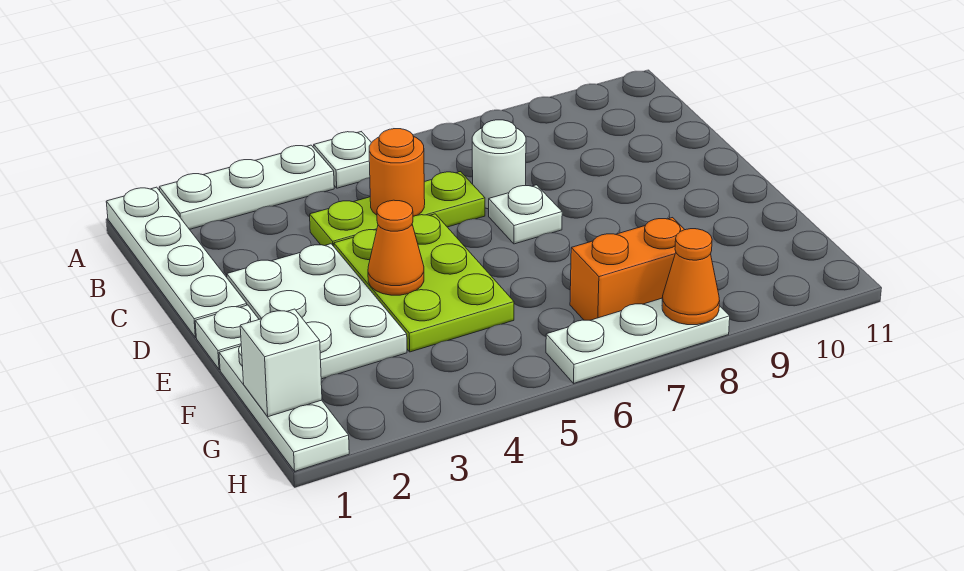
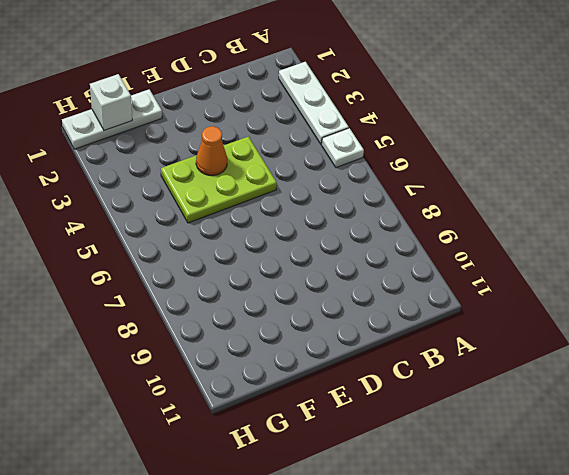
none -> white plate A1:D1 level 1
none -> lime plate C4:C6 level 1
none -> white round brick C7 level 1

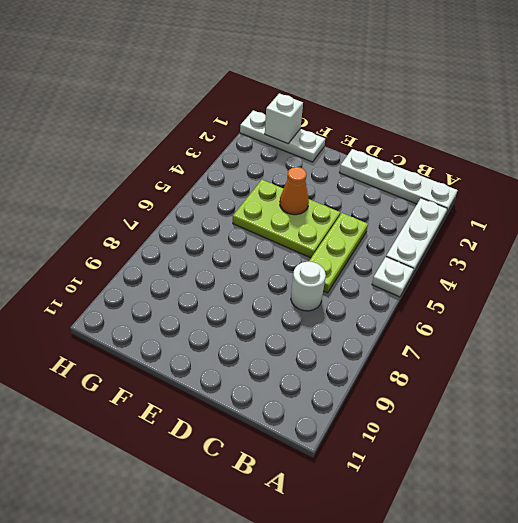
none -> white plate D2:F3 level 1
none -> white plate D7 level 1
none -> white plate E1 level 1

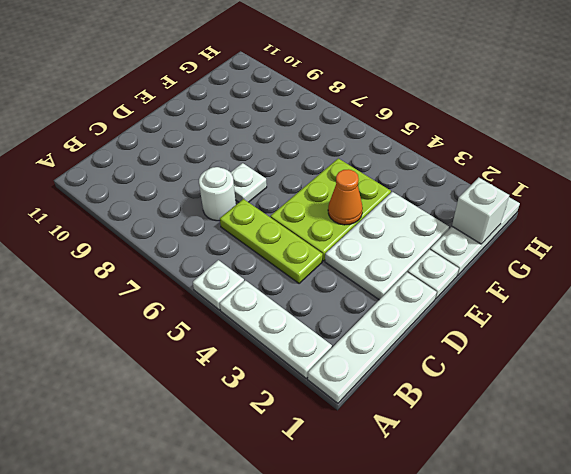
none -> orange brick G7:G8 level 1
none -> white plate H6:H8 level 1
none -> orange round brick C5 level 2

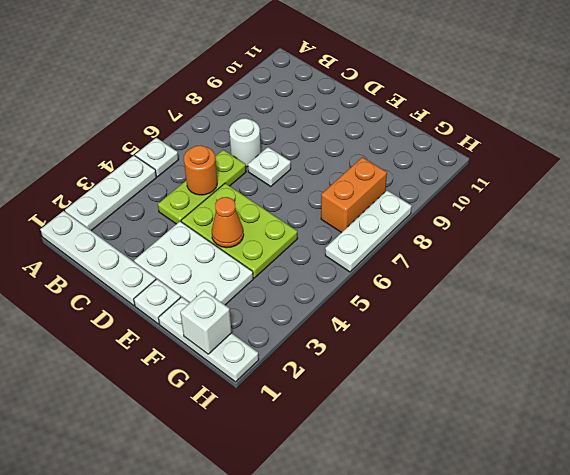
none -> orange cone H8 level 2

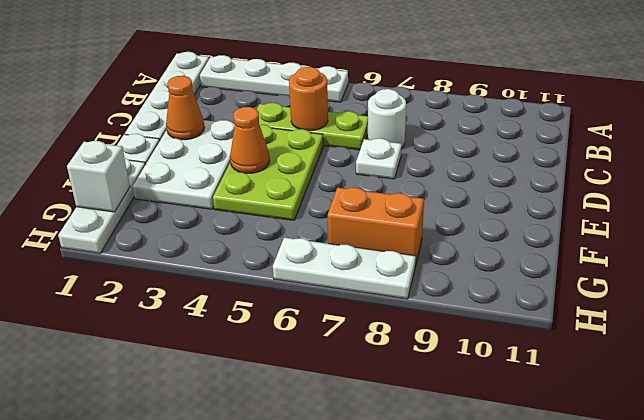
orange cone D2 level 2 -> orange cone H8 level 2

